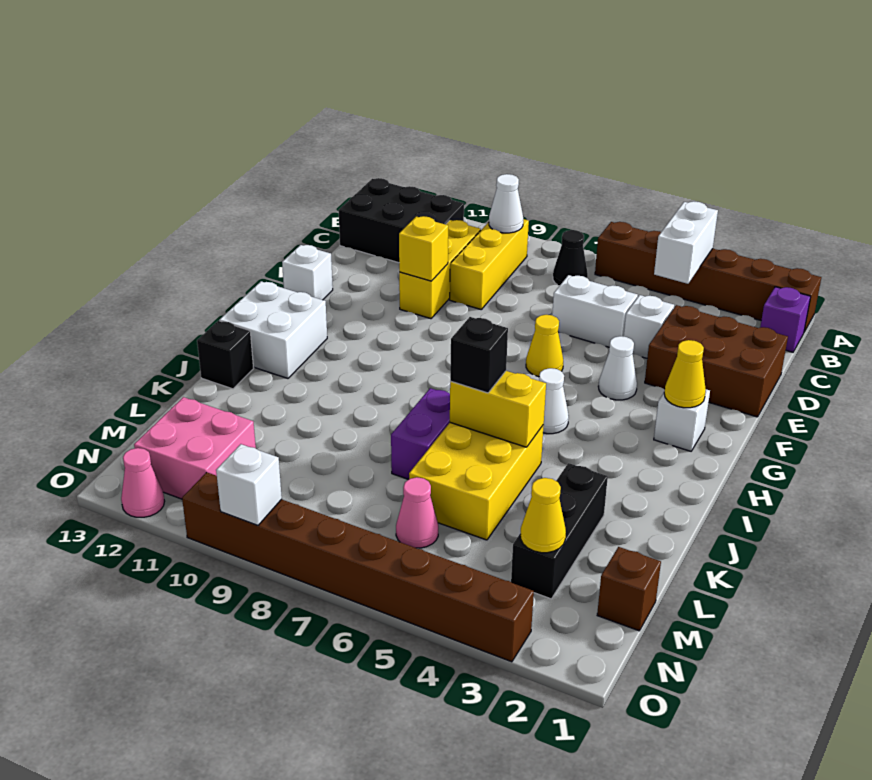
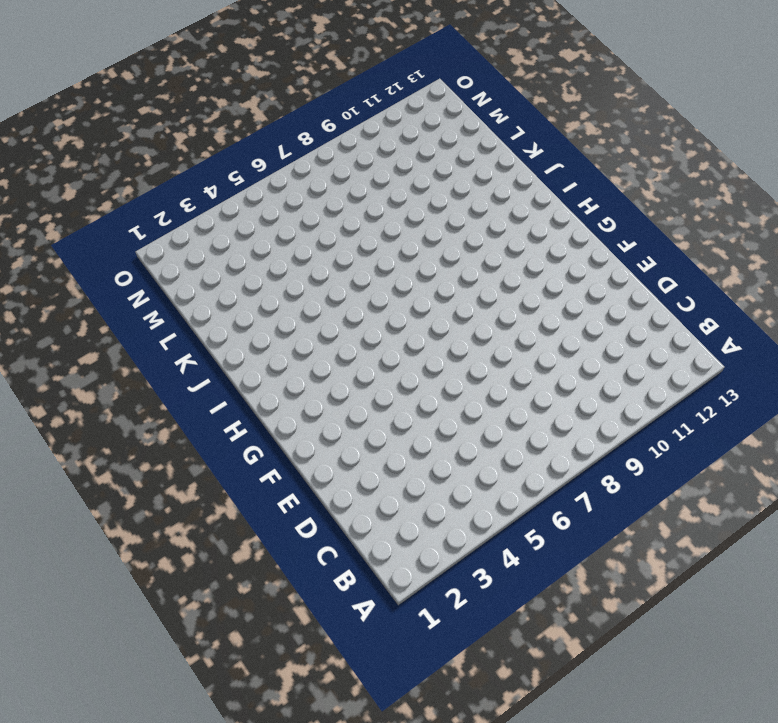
none -> brown brick A1:A6 level 1
none -> purple brick B1 level 1
none -> black cone B7 level 1
none -> yellow brick B9:D9 level 1

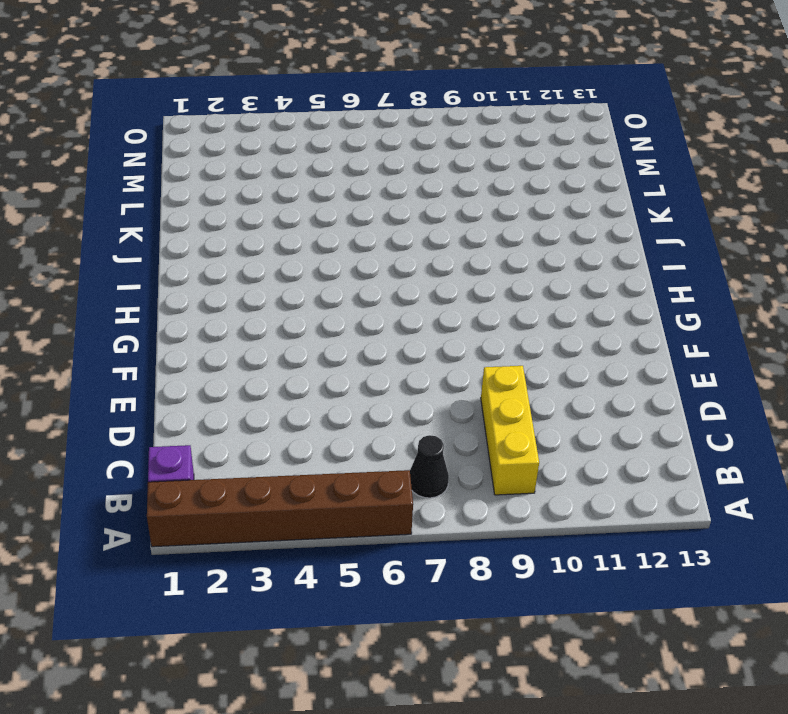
none -> black brick B11:C13 level 1
none -> yellow brick C10:E10 level 1
none -> brown brick D1:E3 level 1
none -> white brick D4 level 1

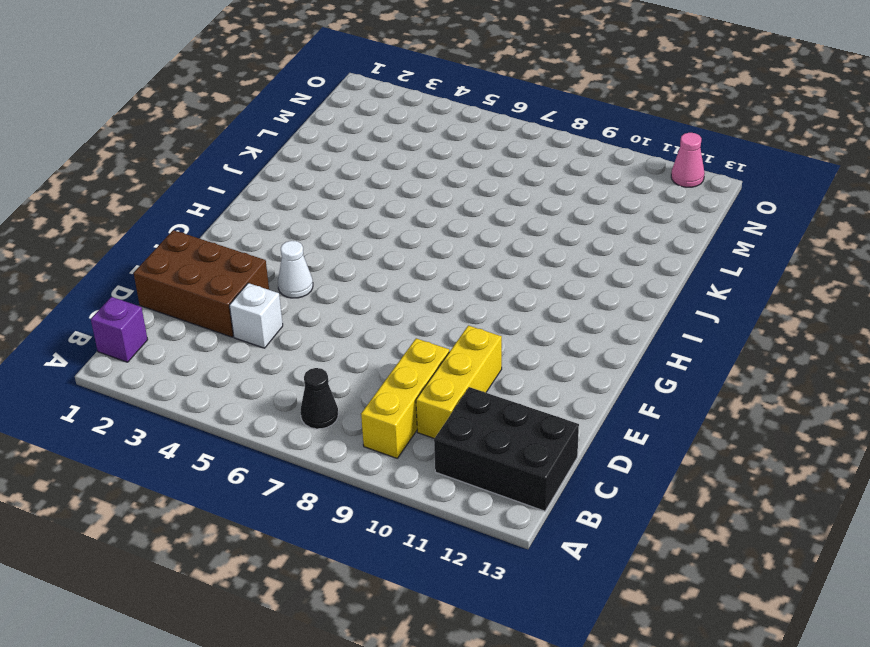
none -> brown brick A1:A6 level 1
none -> white brick D5:D6 level 1
none -> yellow cone F6 level 1
none -> white brick F13 level 1

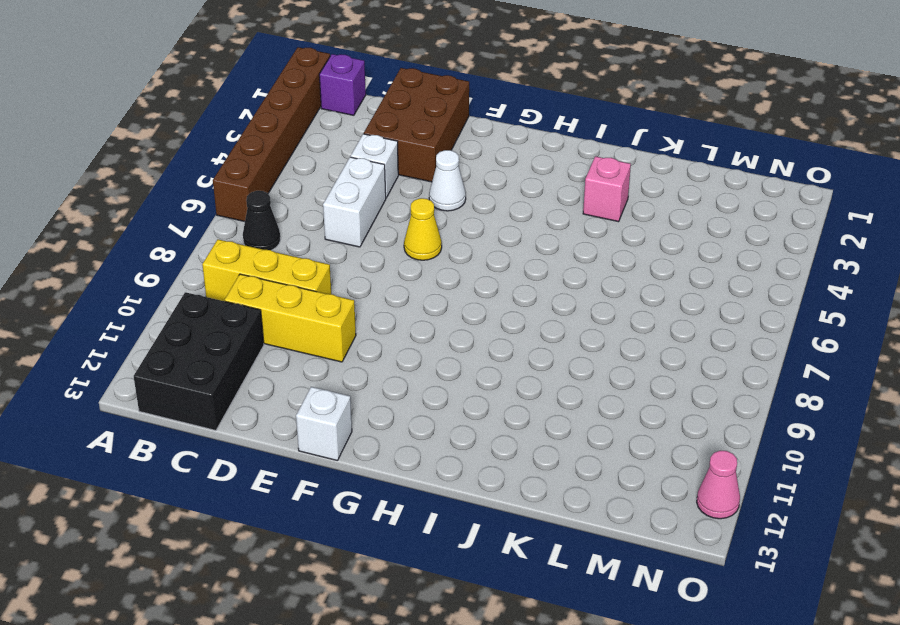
pink brick J3 level 1 -> none
none -> white brick G2 level 1
none -> white cone H5 level 1
none -> white brick H12:I13 level 1
none -> yellow brick J5:L6 level 1

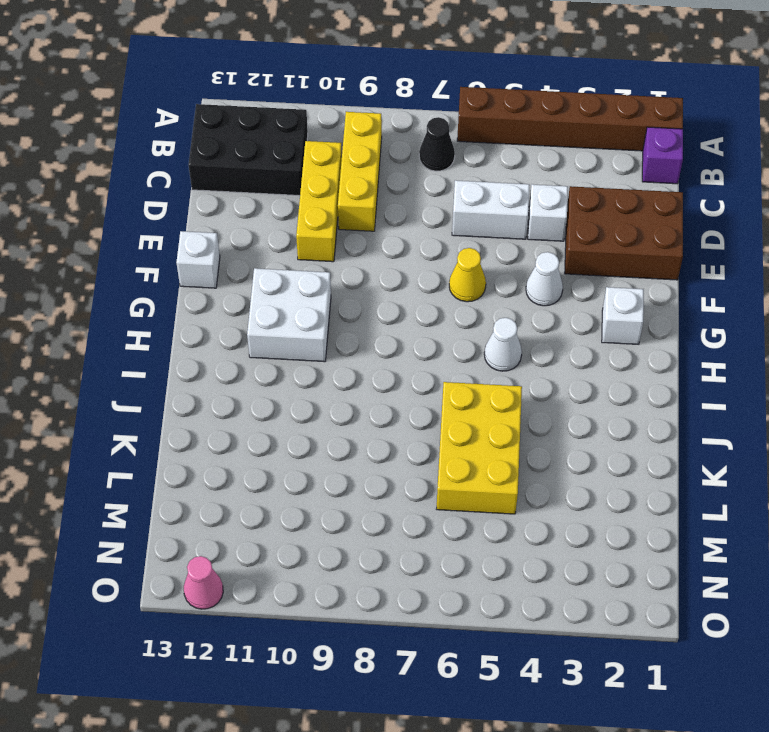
white brick G10:H11 level 1 -> white brick H12:I13 level 1
none -> purple brick J7:K7 level 1
none -> black brick J13 level 1
none -> black brick K3:M3 level 1
none -> brown brick M1 level 1

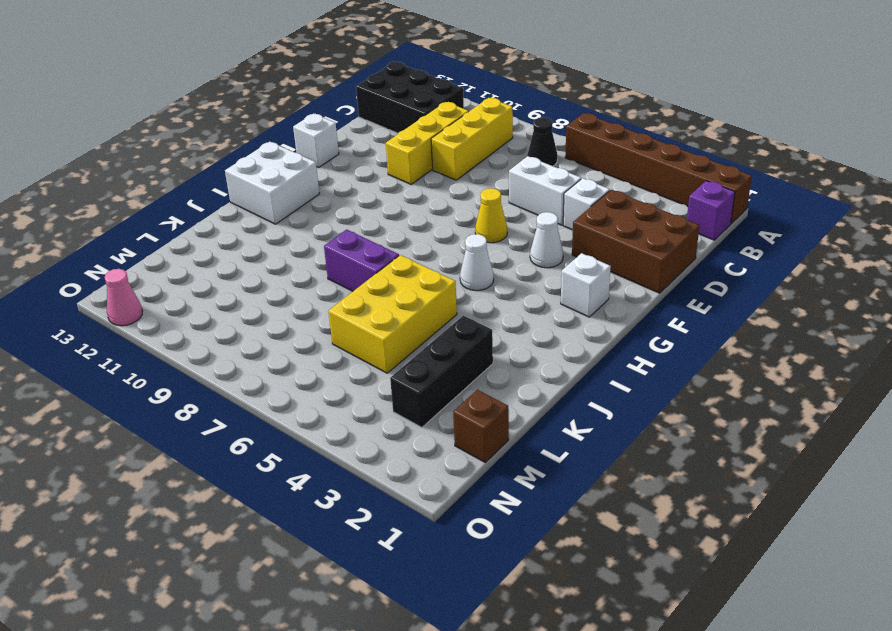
purple brick J7:J8 level 1 -> purple brick J7:K7 level 1
none -> black brick J13 level 1
none -> pink cone M6 level 1
none -> pink brick M11:N12 level 1
none -> brown brick O3:O10 level 1

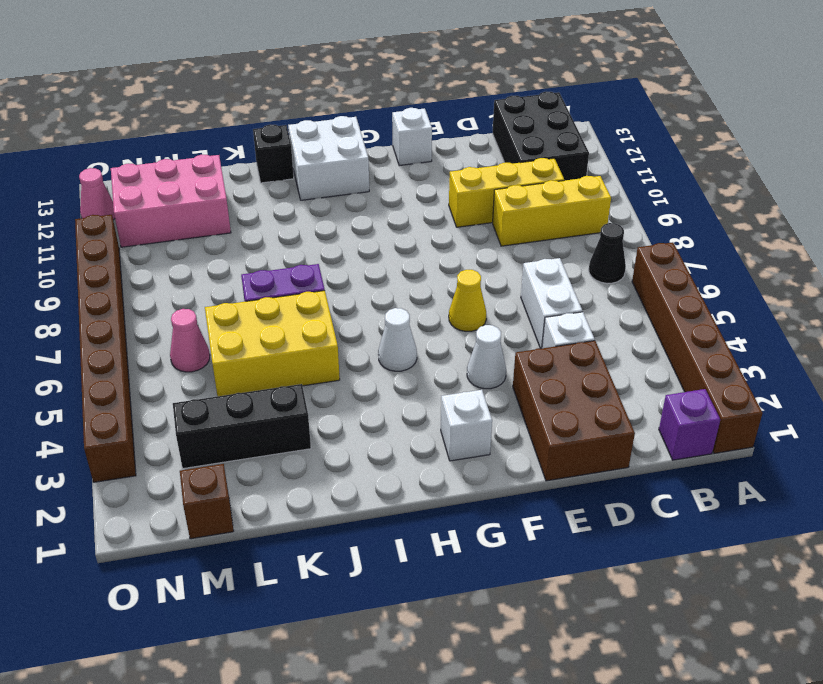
pink brick L11:N12 level 1 -> pink brick M11:N12 level 1
none -> white brick A4:B4 level 2
none -> white cone B9 level 2
none -> yellow brick E10 level 2
none -> yellow cone G2 level 2

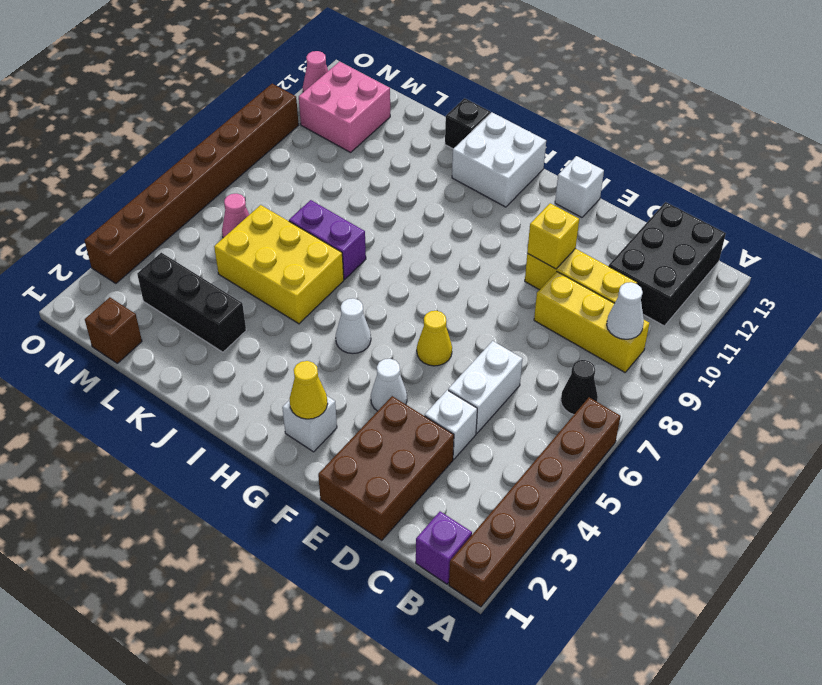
none -> white brick A4:B4 level 2
none -> yellow brick J5:J6 level 2
none -> yellow cone M3 level 2
none -> white brick O9 level 2

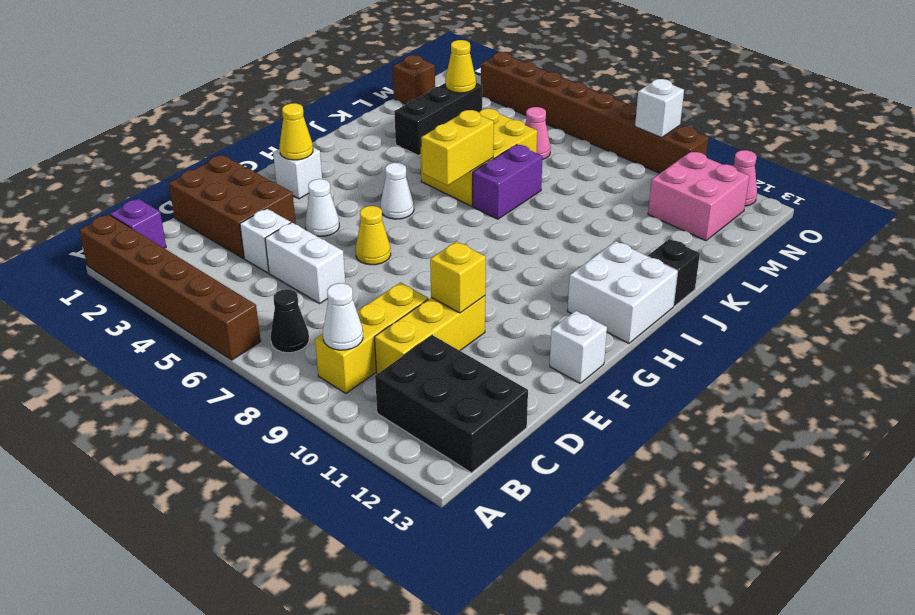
yellow brick I6:J6 level 2 -> yellow brick J5:J6 level 2
none -> white brick A4:B4 level 2
none -> black brick J6 level 3

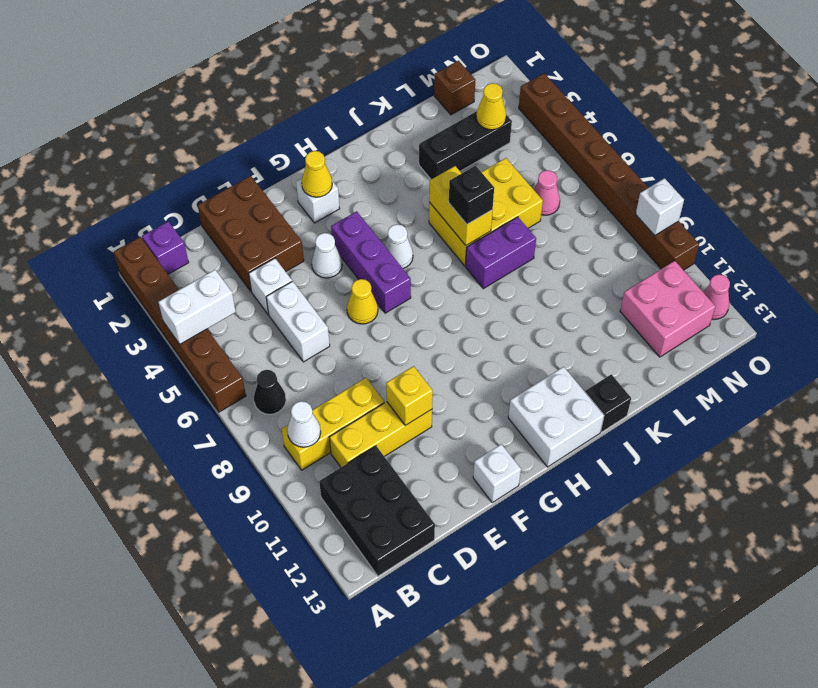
purple brick G4:G6 level 1 -> none

